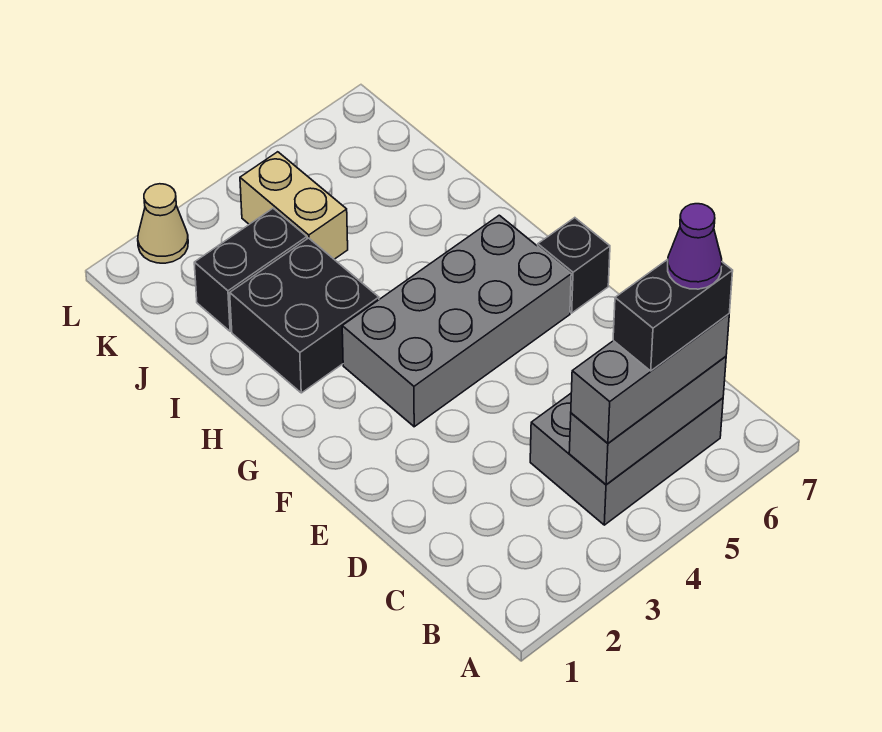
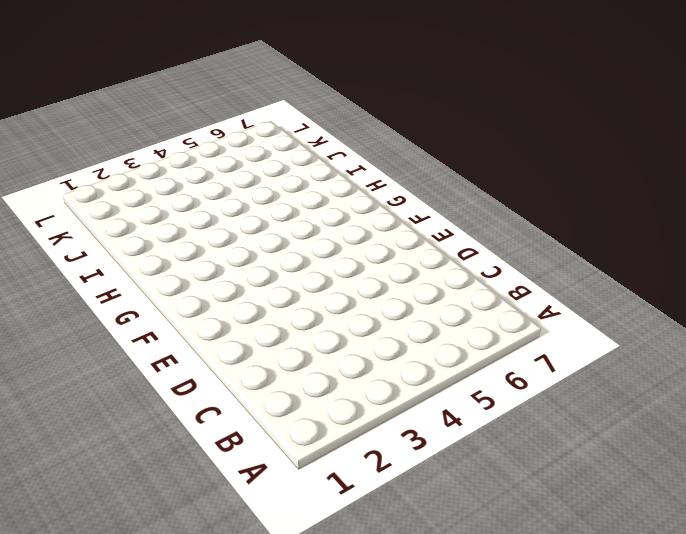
none -> grey brick B4:C6 level 1
none -> grey brick F3:G6 level 1

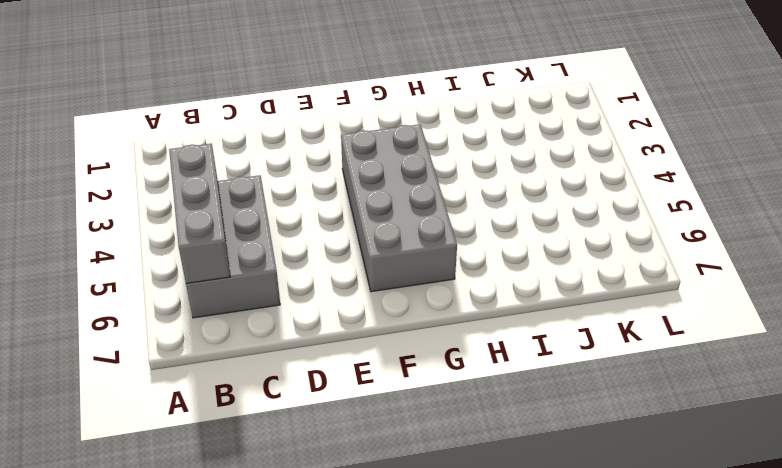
none -> black brick F7 level 1
none -> black brick H2:I3 level 1

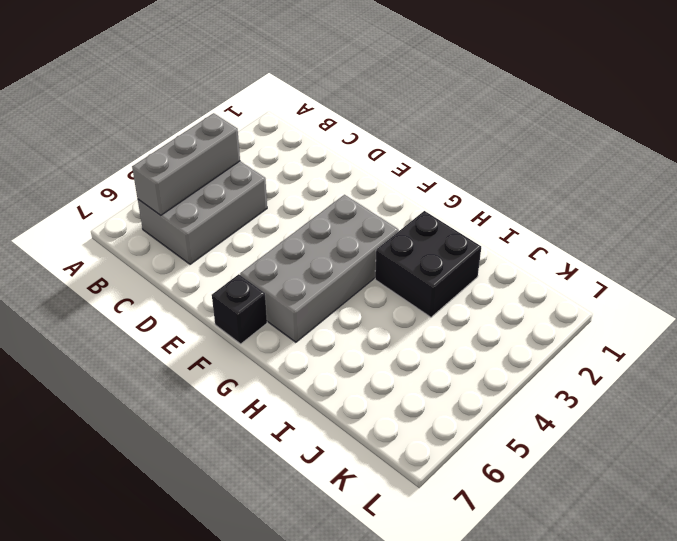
none -> black brick J2:J3 level 1
none -> tan brick J4:K4 level 1

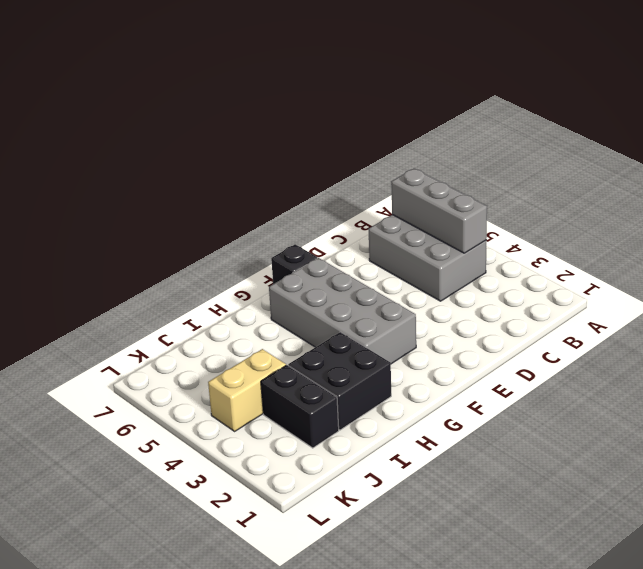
none -> tan cone L2 level 1
none -> grey brick B4:B6 level 3

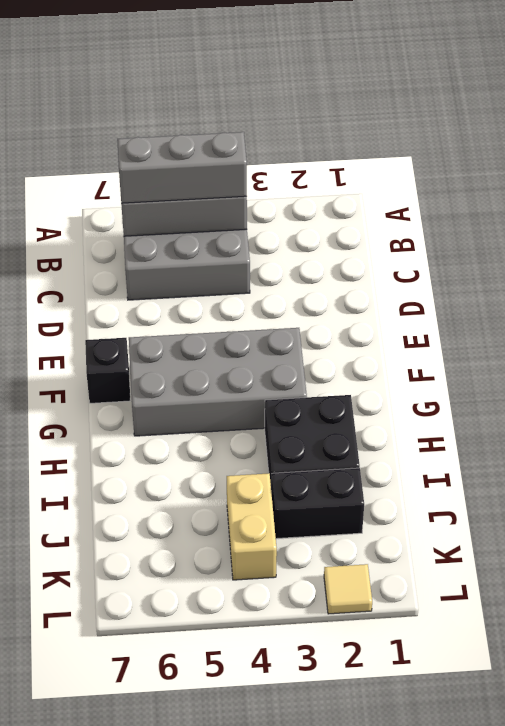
tan tile L2 level 1 -> tan cone L2 level 1
none -> black brick B5:B6 level 4
none -> purple cone B6 level 5

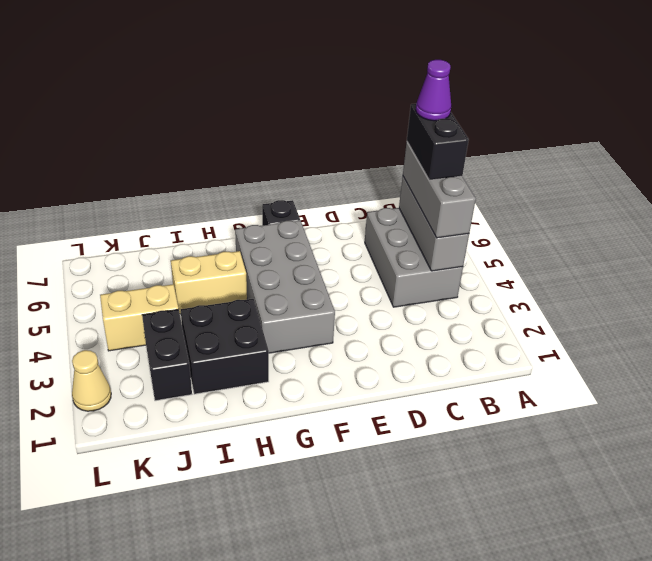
tan brick H5:I5 level 1 -> none

